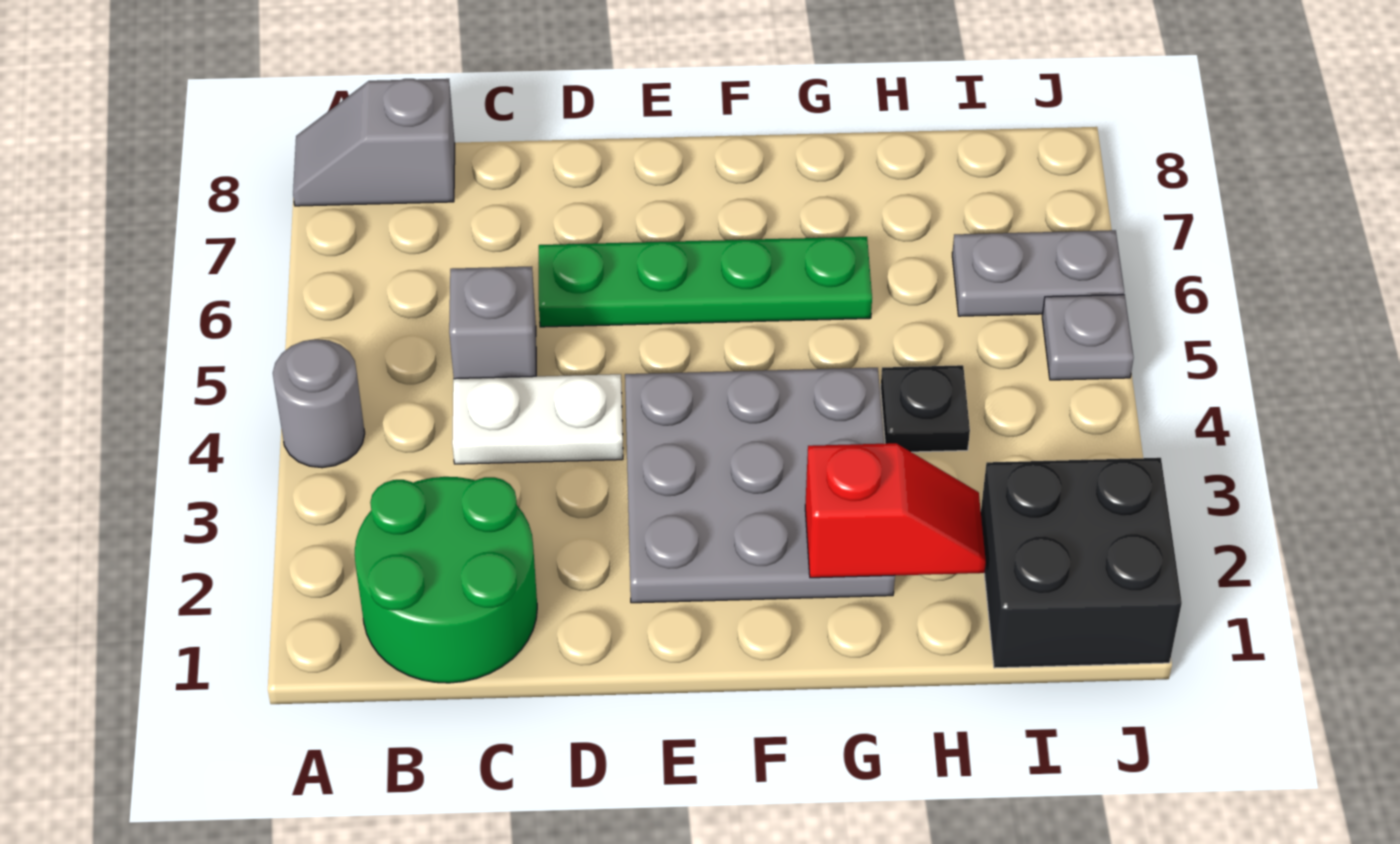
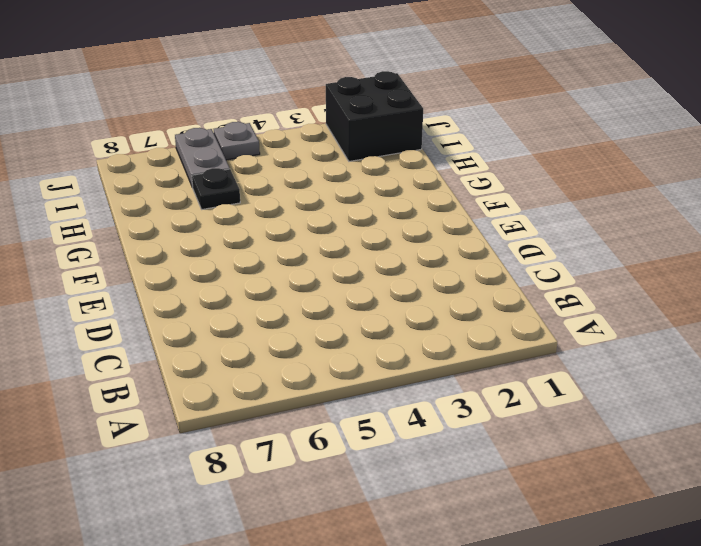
black plate H6 level 1 -> black plate H4 level 1
none -> grey round brick A4 level 1
none -> grey slope A8:B8 level 1 top B
none -> green round brick B1:C2 level 1

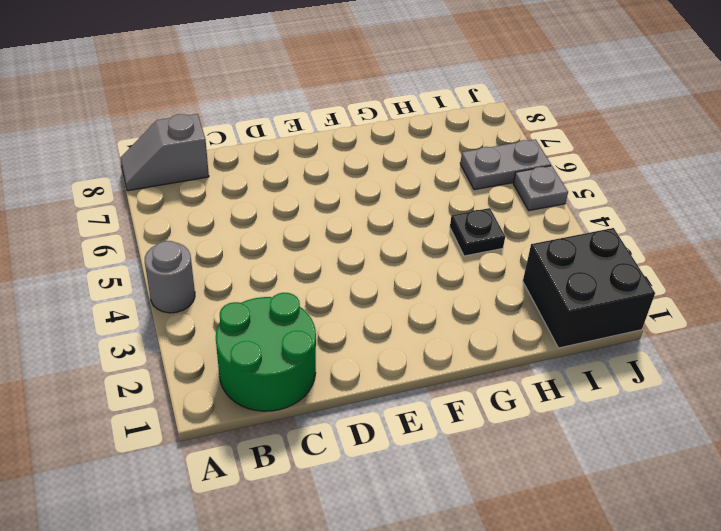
none -> white plate C4:D4 level 1
none -> grey brick C5 level 1
none -> green plate D6:G6 level 1

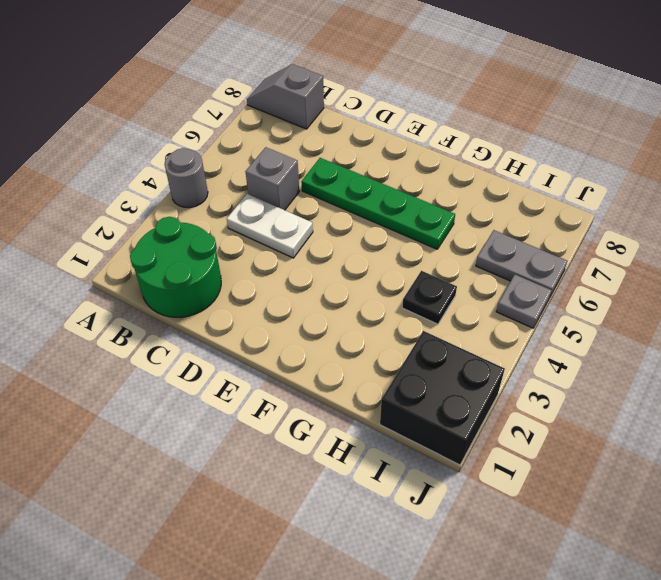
none -> grey plate E2:G4 level 1
none -> red slope G2:H2 level 2 top G

